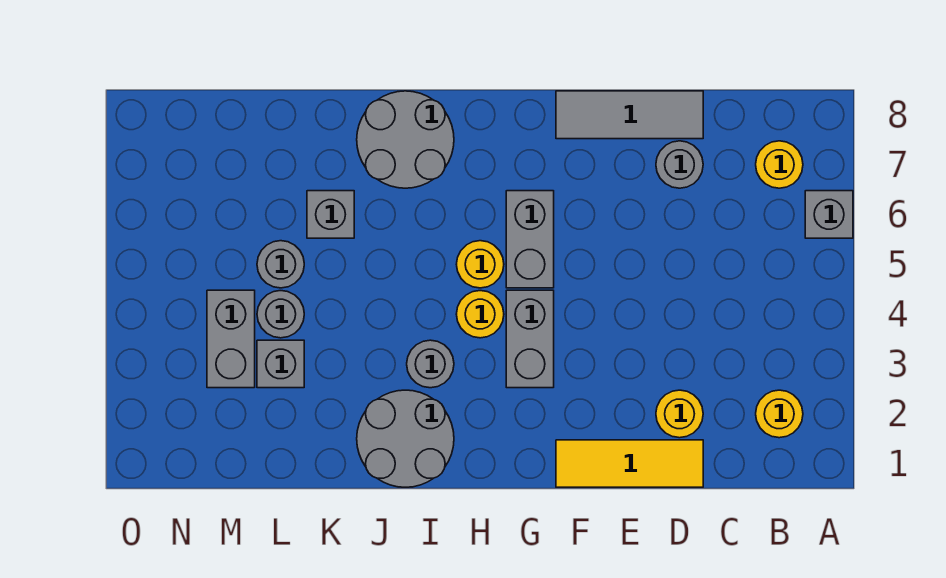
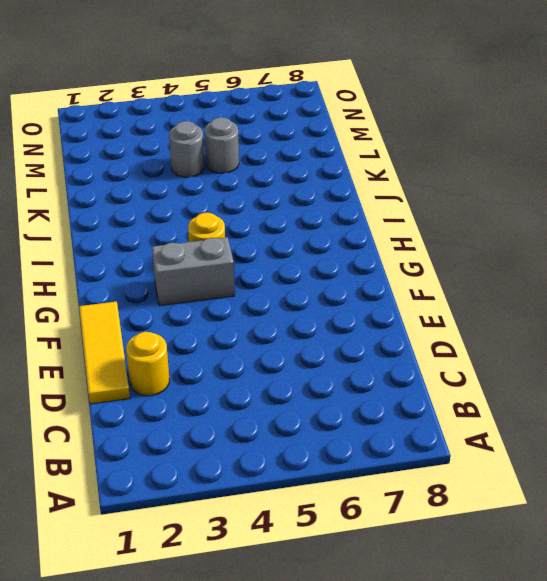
none -> grey brick A6 level 1
none -> yellow round brick B2 level 1
none -> yellow round brick B7 level 1

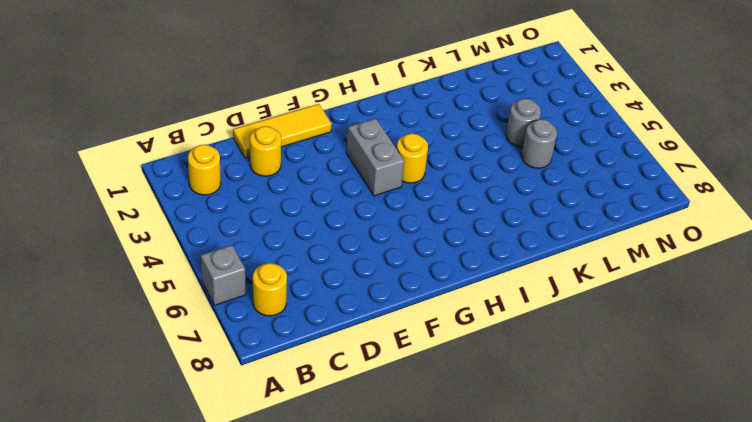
none -> grey round brick D7 level 1
none -> grey tile D8:F8 level 1
none -> grey brick G5:G6 level 1

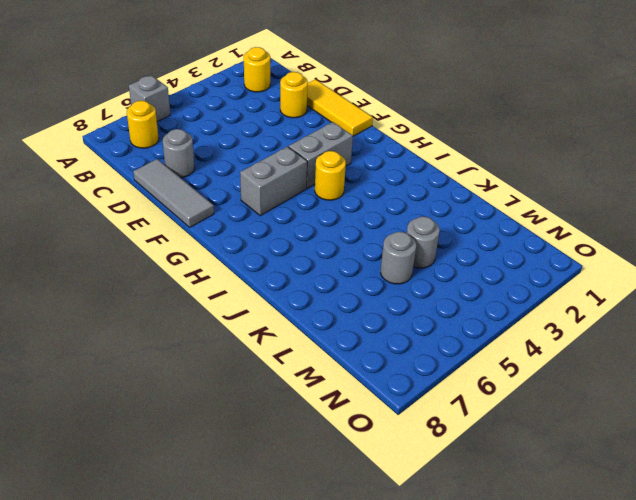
none -> yellow round brick H5 level 1
none -> grey round brick I1:J2 level 1
none -> grey round brick I3 level 1

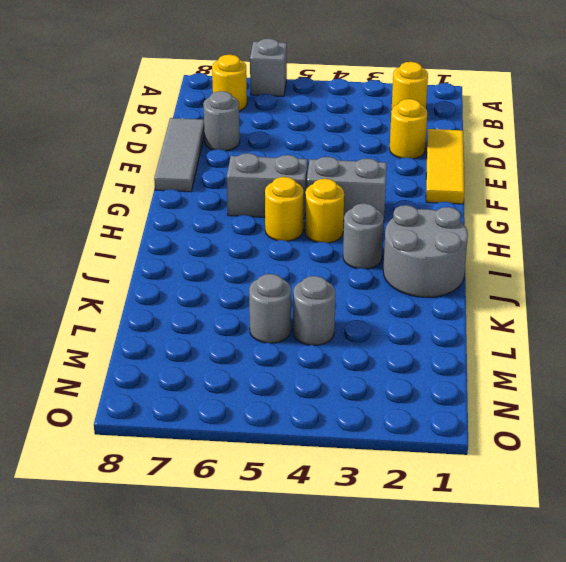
none -> grey round brick I7:J8 level 1
none -> grey brick K6 level 1
none -> grey brick L3 level 1

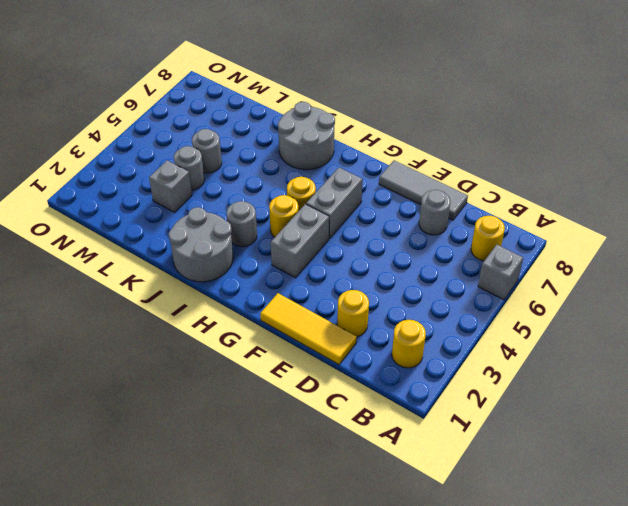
none -> grey brick K6 level 1
none -> grey brick M3:M4 level 1

